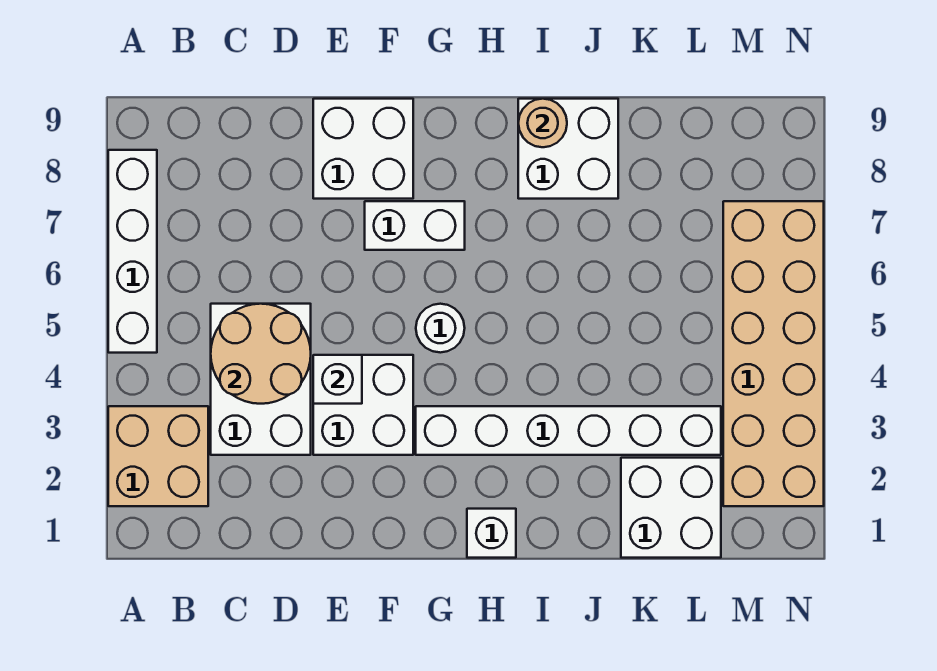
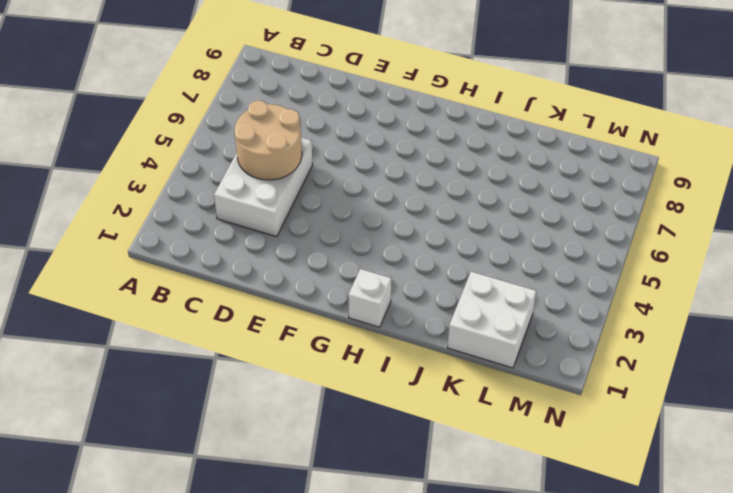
none -> tan brick A2:B3 level 1
none -> white brick A5:A8 level 1
none -> white brick E3:F4 level 1

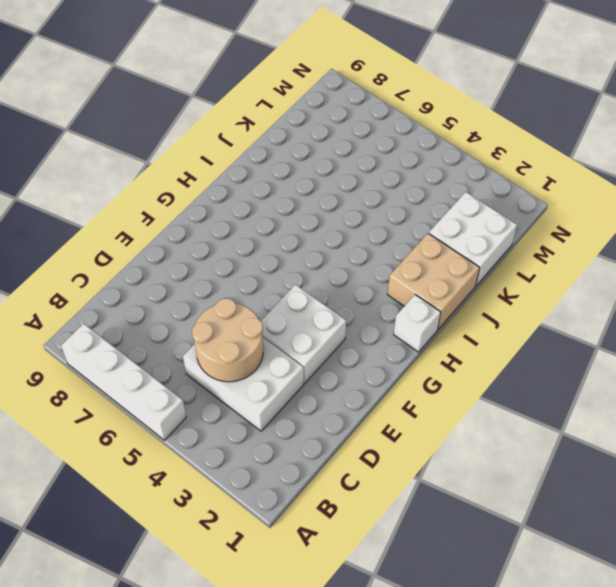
tan brick I1:J2 level 1 -> tan brick A2:B3 level 1
none -> white brick E8:F9 level 1
none -> white brick F7:G7 level 1
none -> white brick G3:L3 level 1

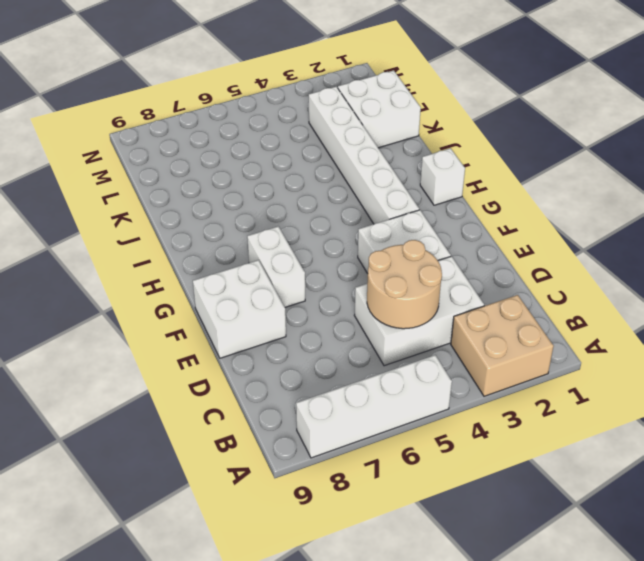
none -> white round brick G5 level 1
none -> white brick I8:J9 level 1
none -> tan brick M2:N7 level 1

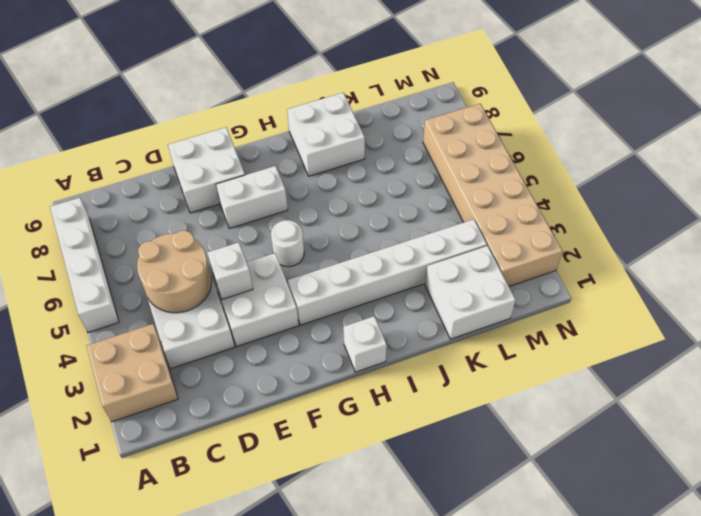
none -> tan round brick I9 level 2

